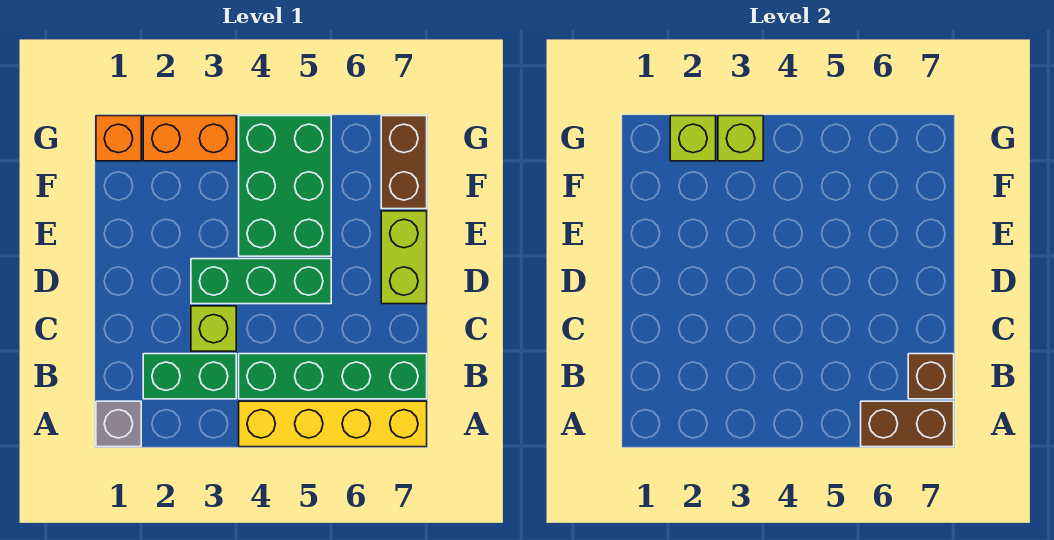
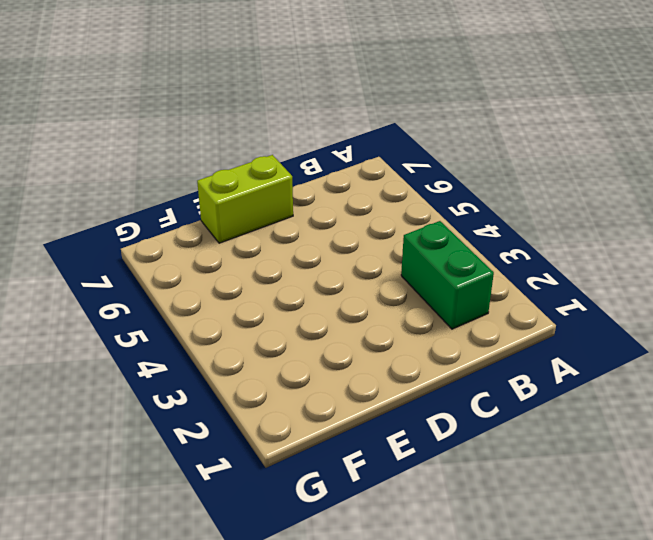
none -> grey brick A1 level 1
none -> yellow brick A4:A7 level 1
none -> green brick B4:B7 level 1

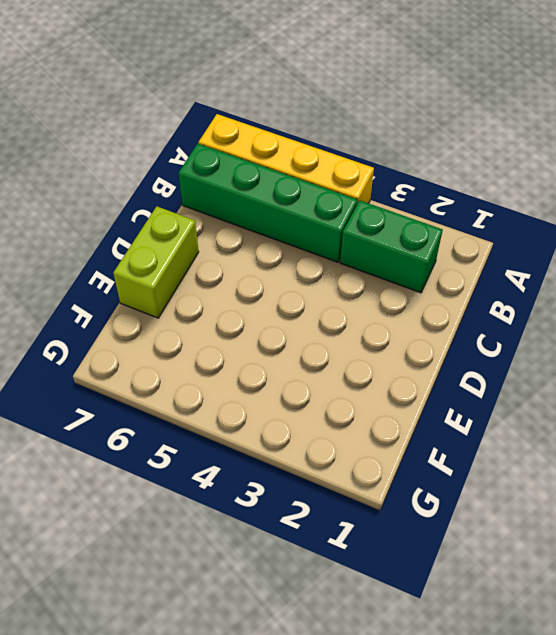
none -> grey brick A1 level 1
none -> lime brick C3 level 1
none -> green brick D3:D5 level 1

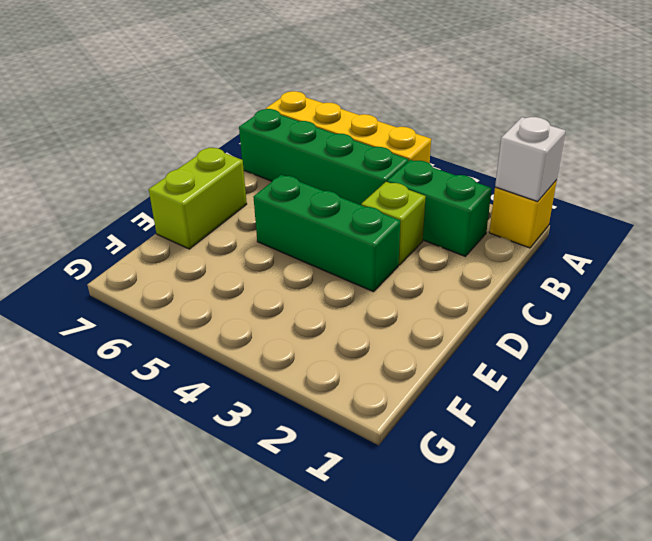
yellow brick A1 level 1 -> grey brick A1 level 1
white brick A1 level 2 -> none
none -> green brick E4:G5 level 1
none -> brown brick F7:G7 level 1
none -> orange brick G1 level 1

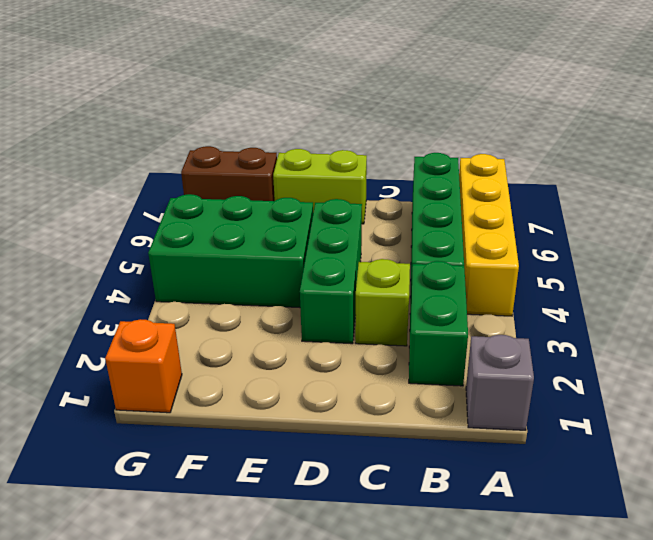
none -> orange brick G2:G3 level 1
none -> brown brick A6:A7 level 2
none -> brown brick B7 level 2

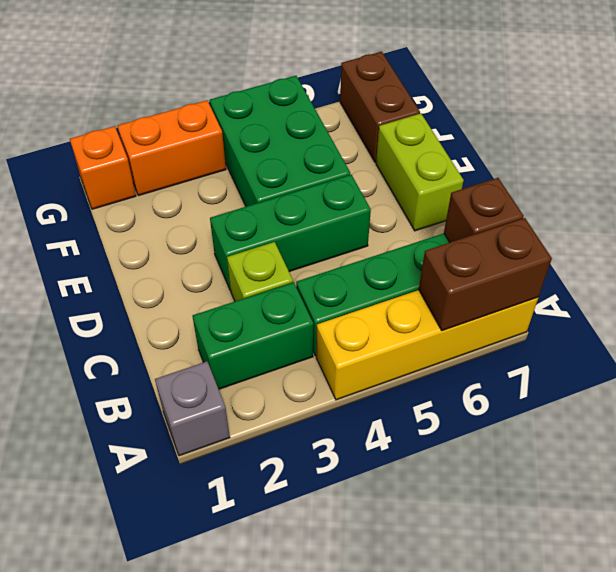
none -> lime brick G2 level 2
none -> lime brick G3 level 2

